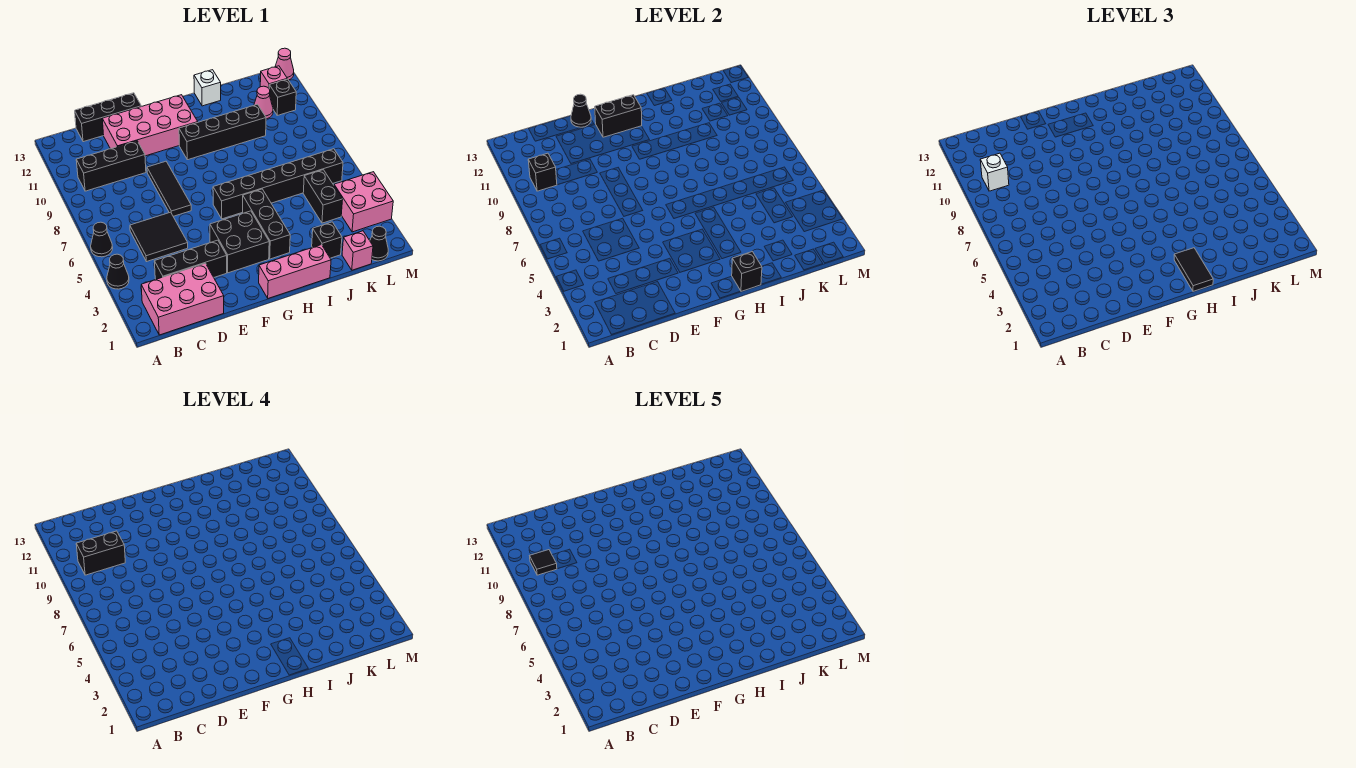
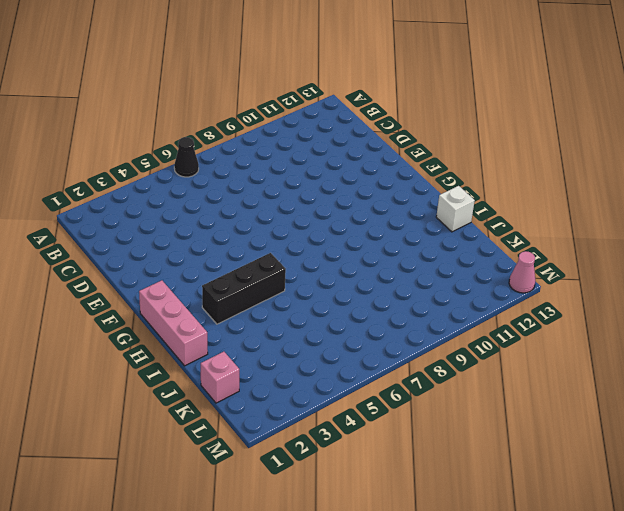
none -> black cone A4 level 1
none -> pink brick B1:D2 level 1
none -> black brick B10:D10 level 1
none -> black brick C3:E3 level 1

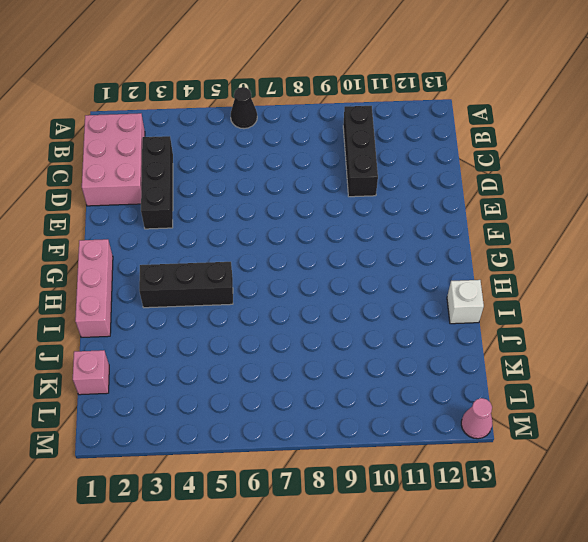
none -> black cone A4 level 1
none -> black tile C5:D6 level 1
none -> black brick C13:E13 level 1
none -> pink brick D11:G12 level 1

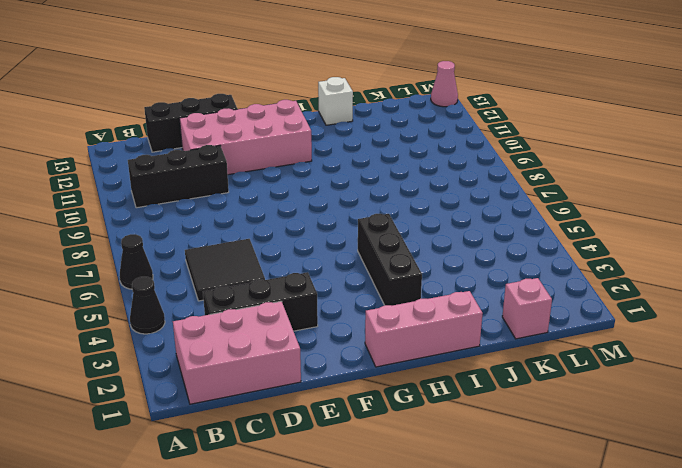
none -> black tile E7:E9 level 1
none -> black brick F3:G4 level 1
none -> black brick G6:L6 level 1
none -> black brick G10:J10 level 1

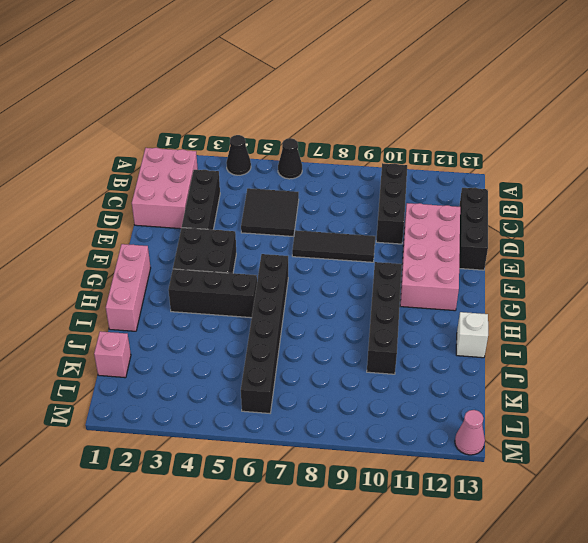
none -> black brick J2 level 1
none -> black brick K4:K5 level 1
none -> pink cone K11 level 1
none -> black cone L1 level 1

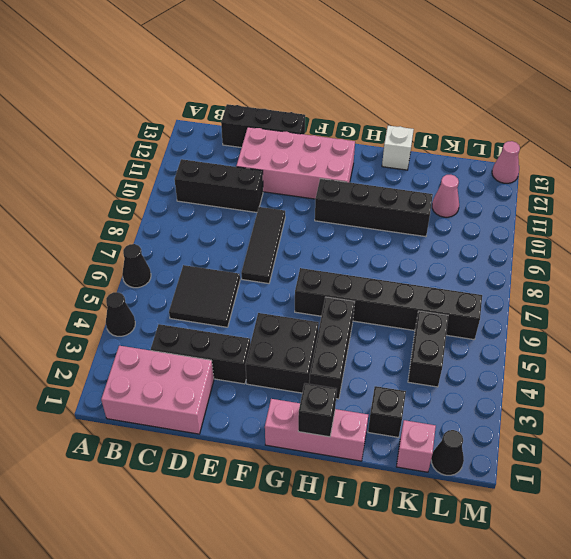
none -> pink brick L3:M4 level 1
none -> black brick L11 level 1
none -> pink brick L12 level 1
none -> black brick B10 level 2

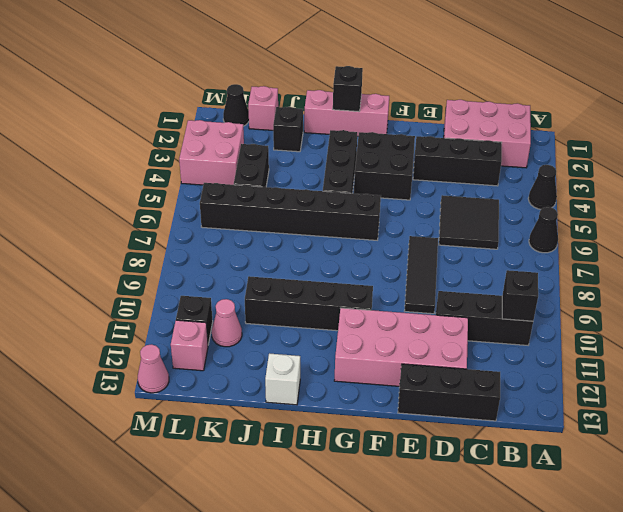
none -> black cone E13 level 2
none -> black brick F12:G12 level 2
none -> white brick B10 level 3
none -> black tile H1:H2 level 3

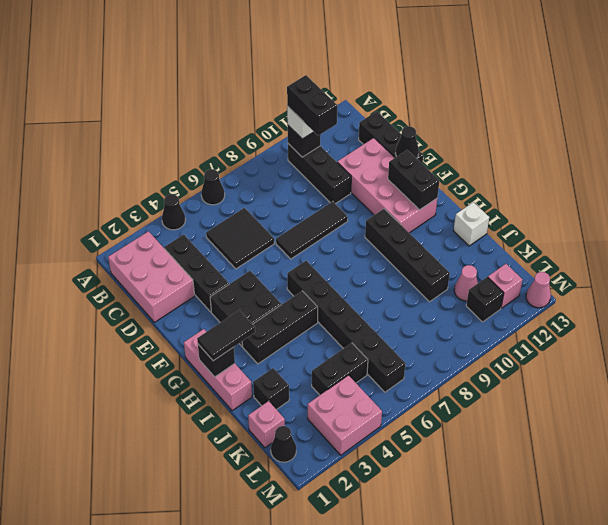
none -> black tile B10 level 5

